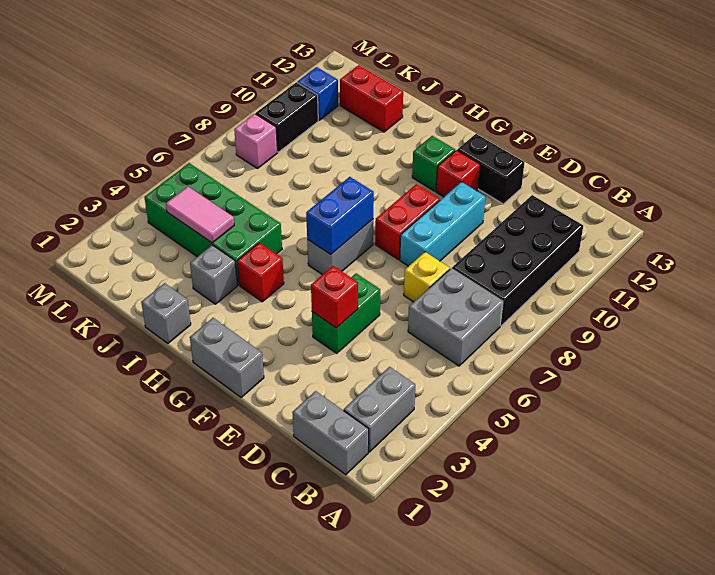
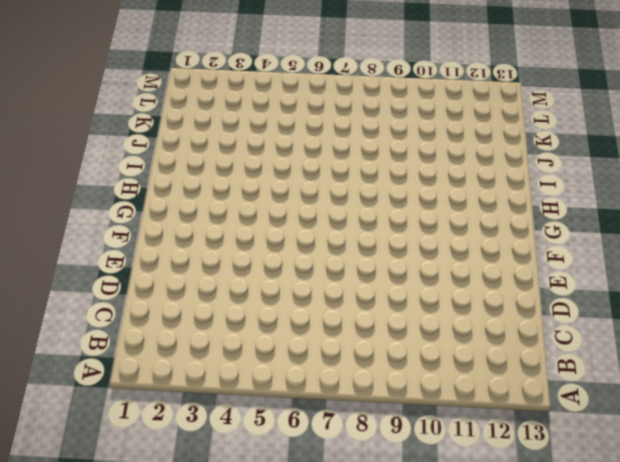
none -> grey brick B1:C1 level 1
none -> grey brick B2:B3 level 1
none -> grey brick B6:C7 level 1

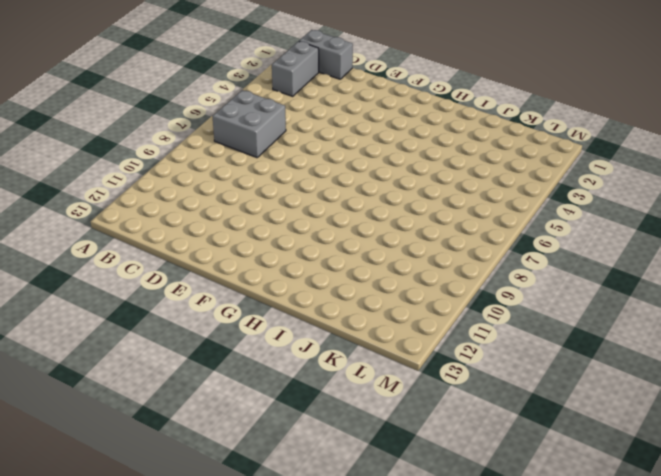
none -> black brick B8:C11 level 1
none -> yellow brick D7 level 1
none -> green brick E4:E5 level 1

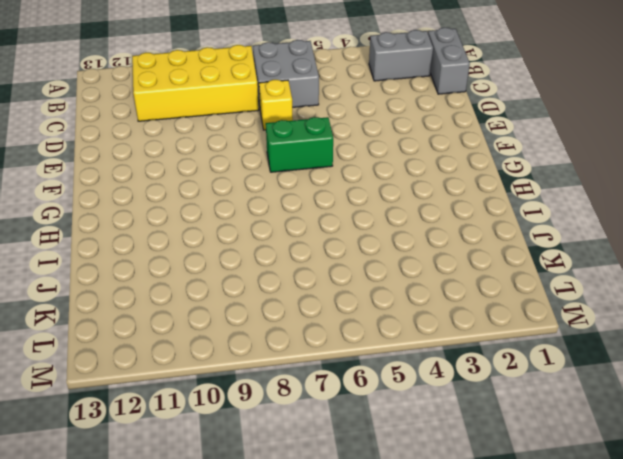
yellow brick B8:C11 level 1 -> black brick B8:C11 level 1
green brick F6:F7 level 1 -> green brick E4:E5 level 1
none -> cyan brick E8:E10 level 1
none -> black brick E12:F12 level 1
none -> grey brick F1:G1 level 1

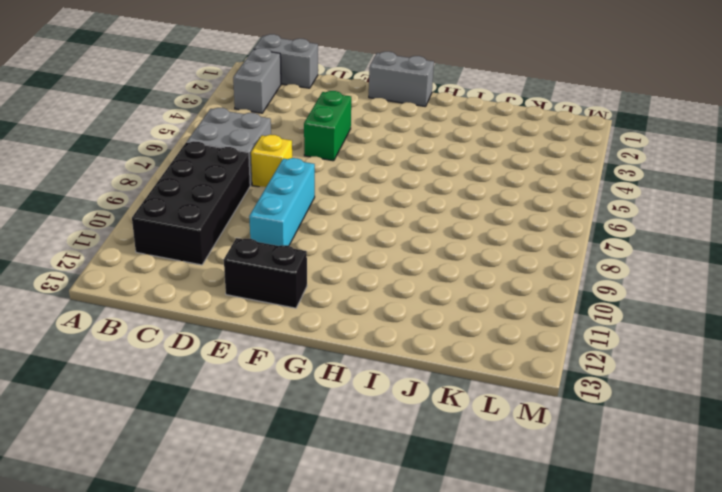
none -> red brick F8:F9 level 1
none -> red brick F11 level 1
none -> grey brick G6:G7 level 1

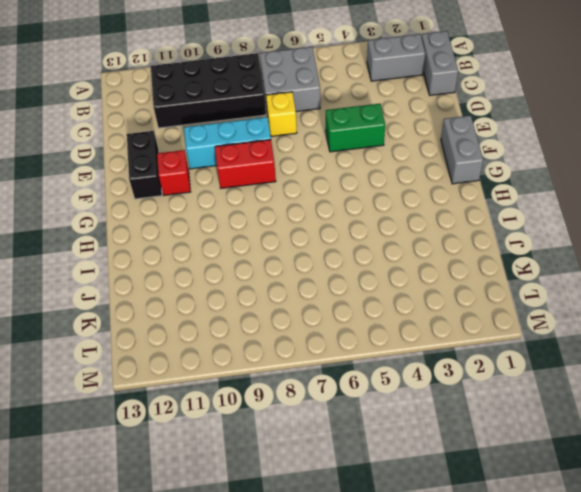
none -> grey brick G6:G7 level 1
none -> green brick G11 level 1
none -> red brick H4 level 1

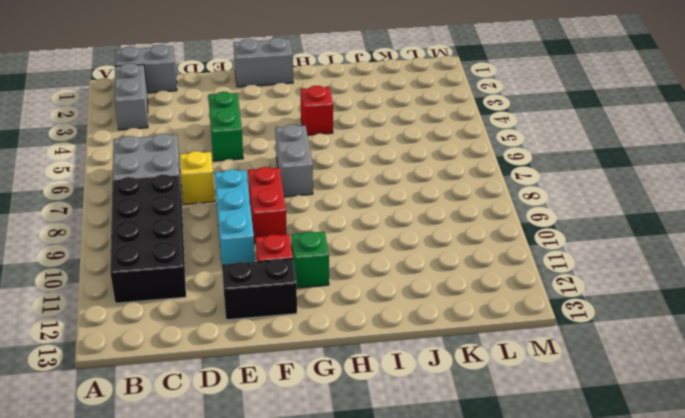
none -> grey brick I1 level 1
none -> grey brick I3 level 1
none -> green brick I4:L5 level 1

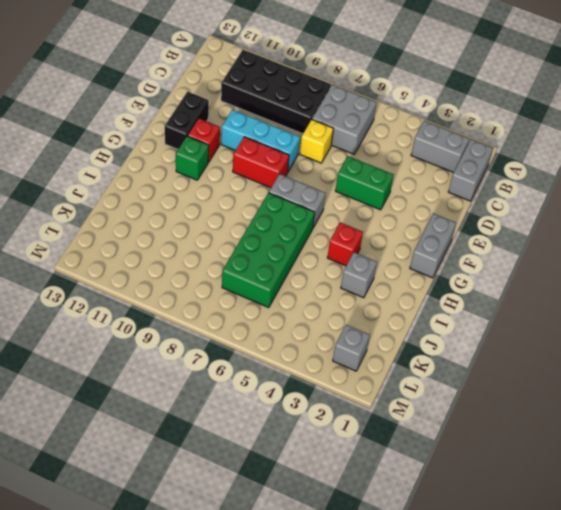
green brick H6:K7 level 1 -> green brick I4:L5 level 1
grey brick L2 level 1 -> grey brick I1 level 1
none -> red brick J12:K12 level 1
none -> pink brick L8 level 1
none -> black brick L9:L10 level 1

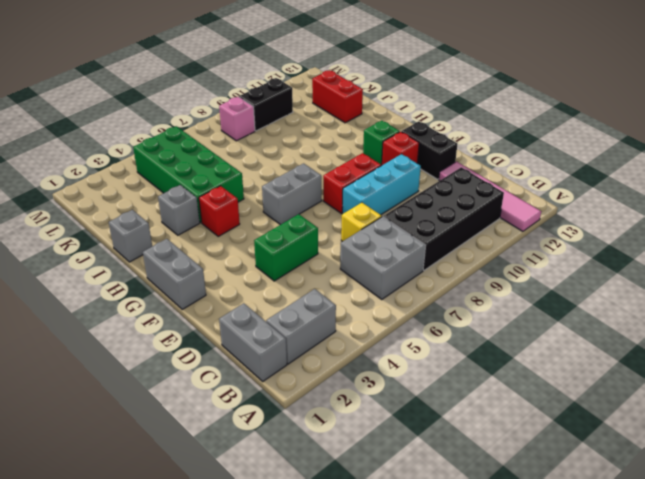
pink tile A12:D12 level 1 -> none
none -> blue brick L11 level 1
none -> red brick E4 level 2
none -> blue brick G6:G7 level 2

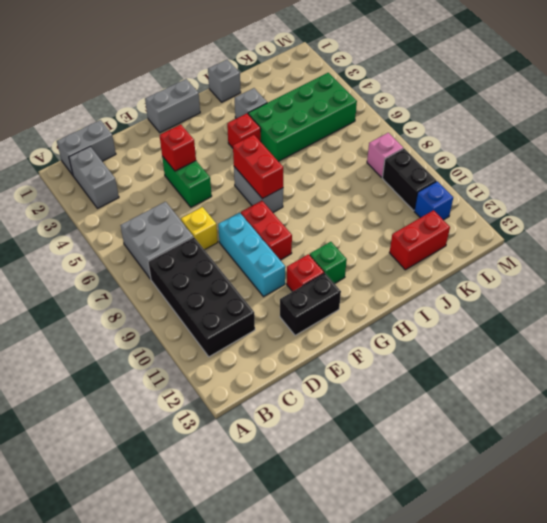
red brick G6:G7 level 2 -> blue brick G6:G7 level 2
none -> pink tile J4:K4 level 2

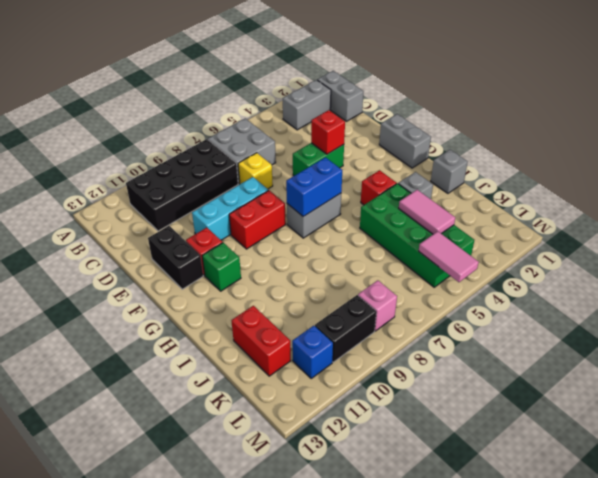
pink tile L5:M5 level 2 -> none

